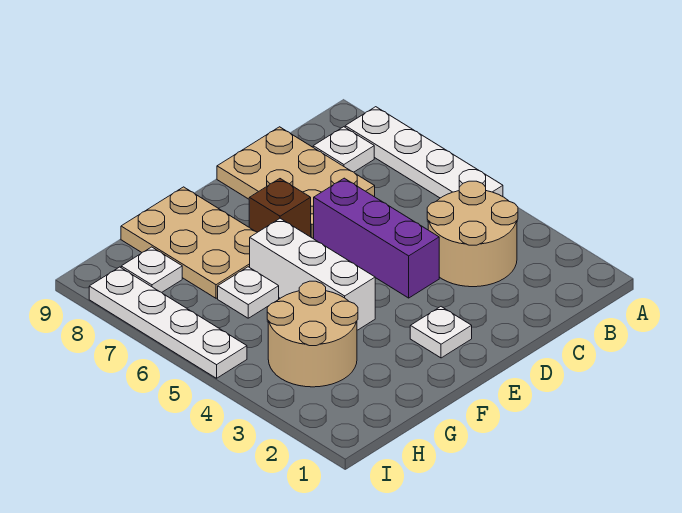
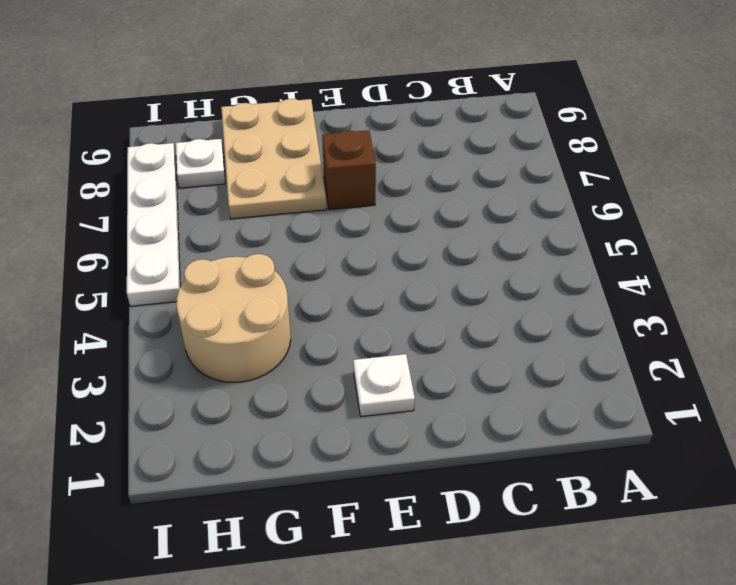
none -> white plate A5:A8 level 1
none -> tan round brick B3:C4 level 1
none -> white plate B8 level 1

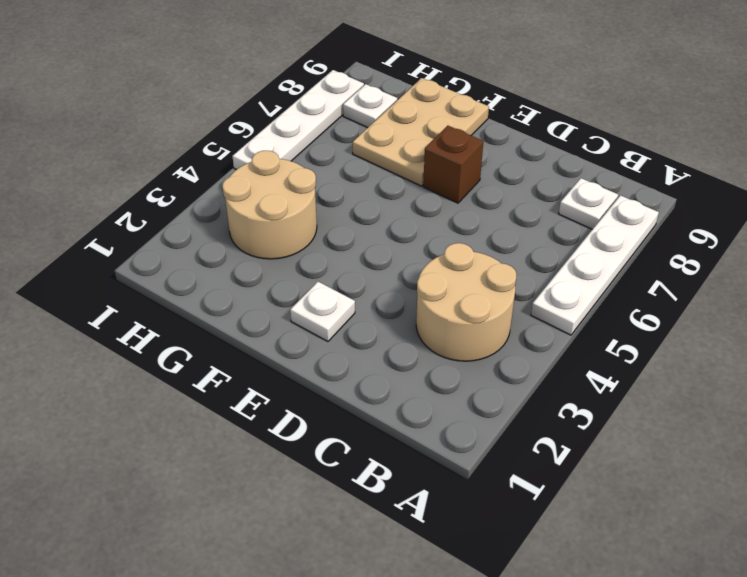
none -> tan plate C7:D9 level 1
none -> purple brick D4:D6 level 1
none -> white brick F4:F6 level 1

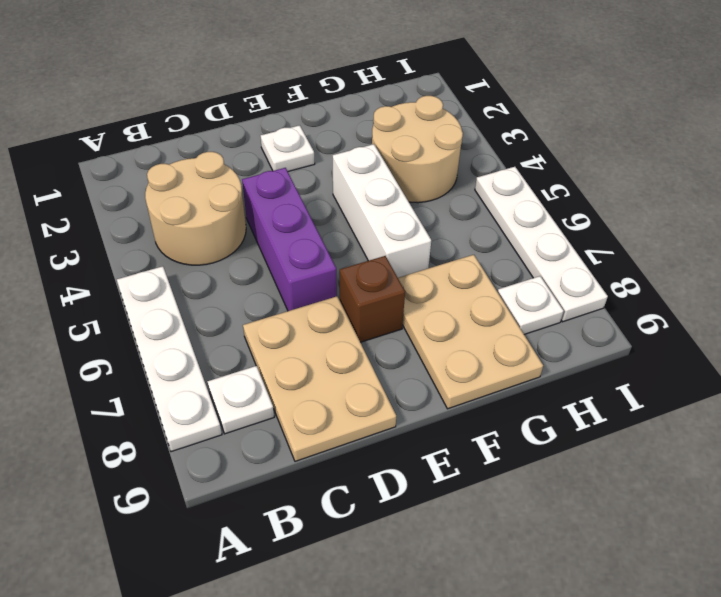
none -> white plate G6 level 1

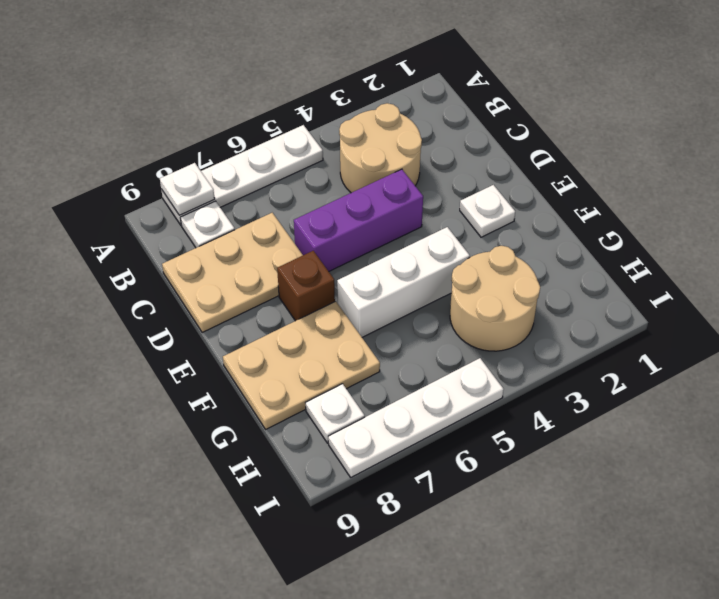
white plate A8 level 2 -> white plate G6 level 1

